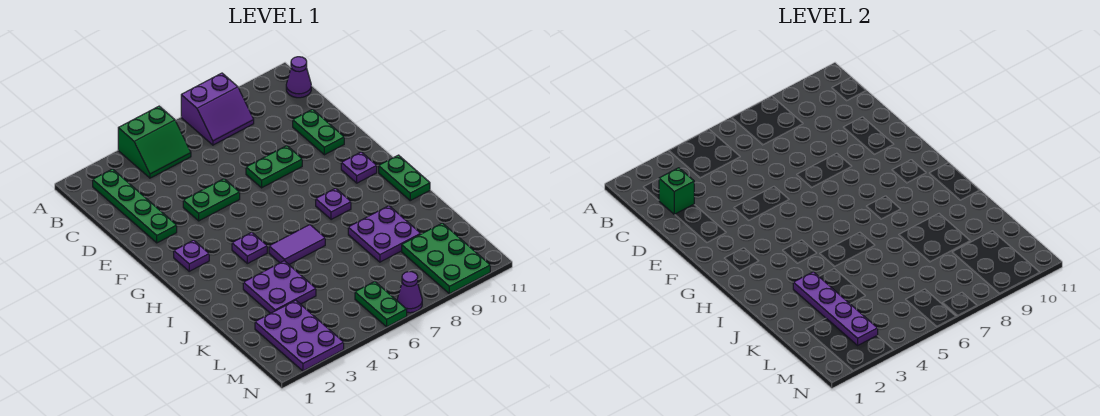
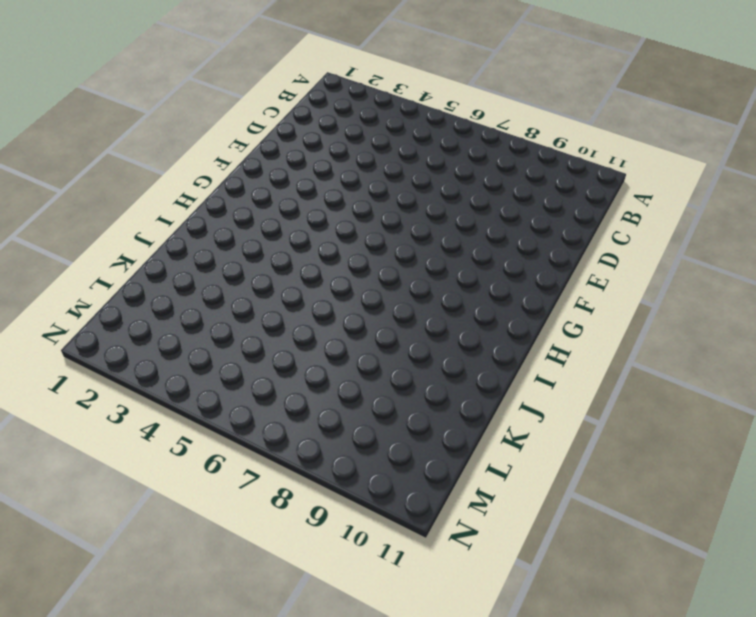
none -> green slope A4:B5 level 1 top A
none -> purple slope A7:B8 level 1 top A
none -> green plate B2:E2 level 1

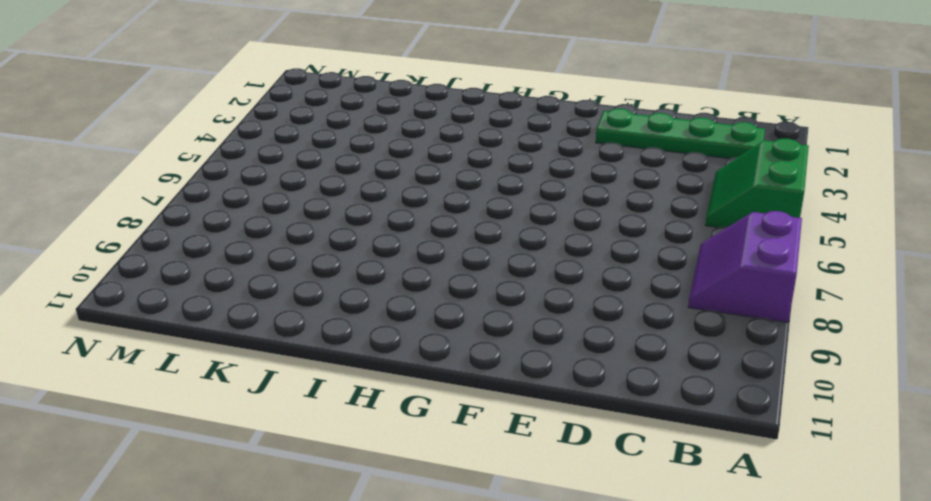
none -> purple cone B11 level 1
none -> green plate D10:E10 level 1
none -> green plate E4:E5 level 1

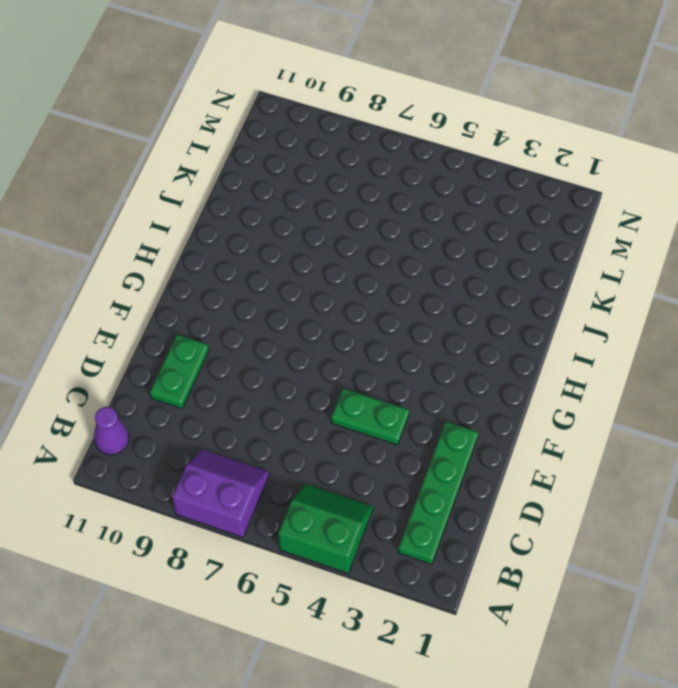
none -> green plate E7:E8 level 1
none -> purple plate G2 level 1
none -> purple plate G10 level 1

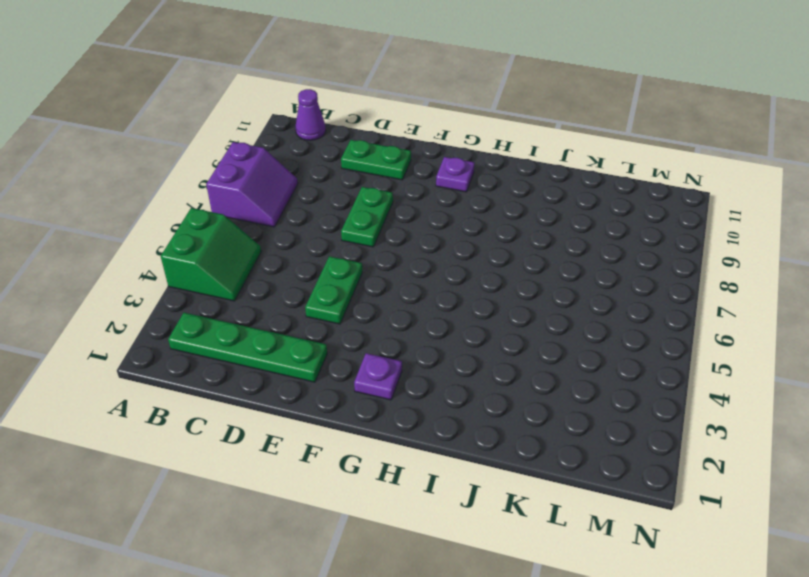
none -> purple plate H4 level 1
none -> purple plate H8 level 1
none -> green plate H11:I11 level 1

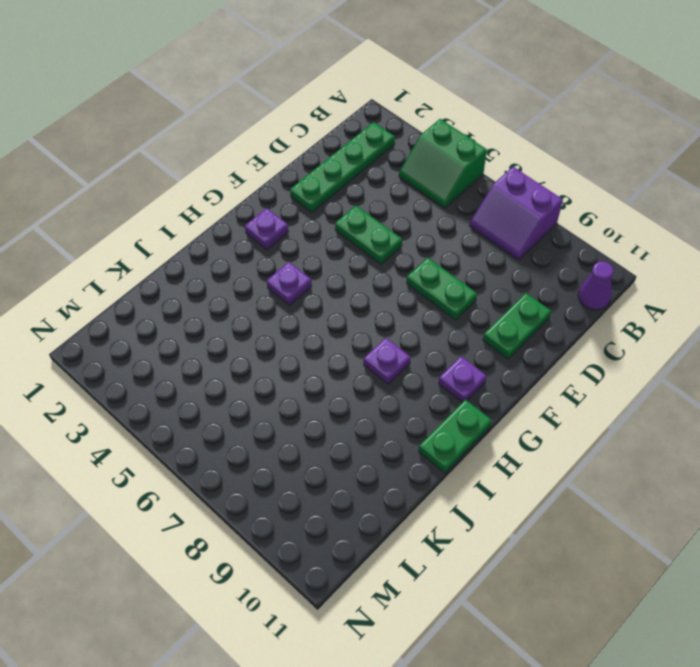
none -> purple tile I5:I6 level 1
none -> purple plate J3:K4 level 1
none -> purple plate J8:K9 level 1

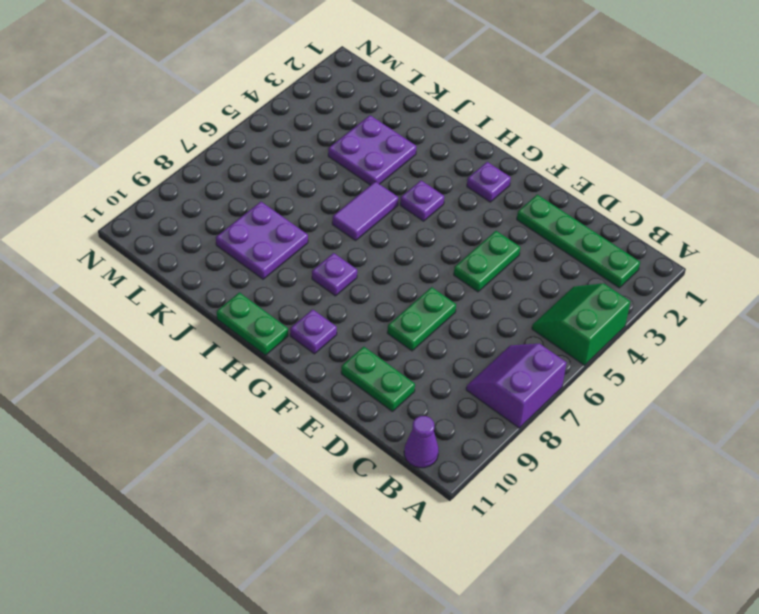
none -> purple plate L2:N3 level 1
none -> green plate L9:N10 level 1
none -> green plate M6:N6 level 1

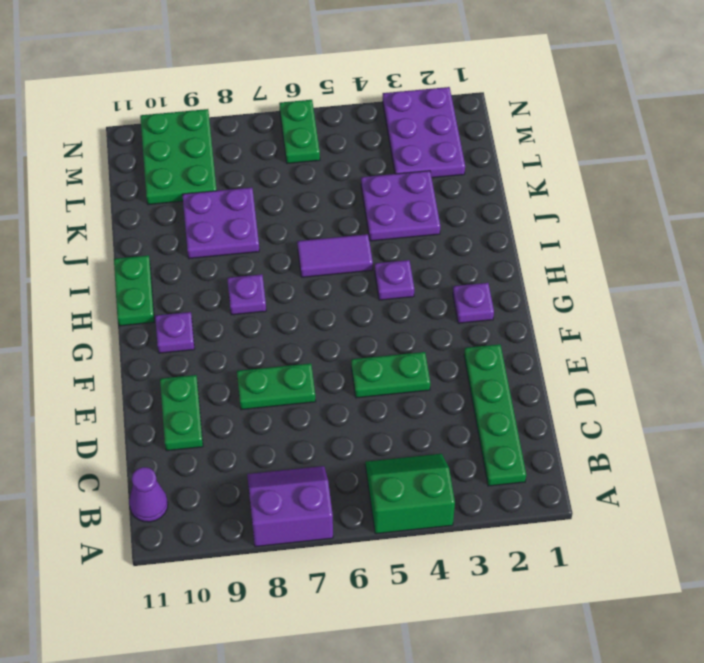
none -> purple cone N7 level 1
none -> green brick C2 level 2
none -> purple plate J3:M3 level 2

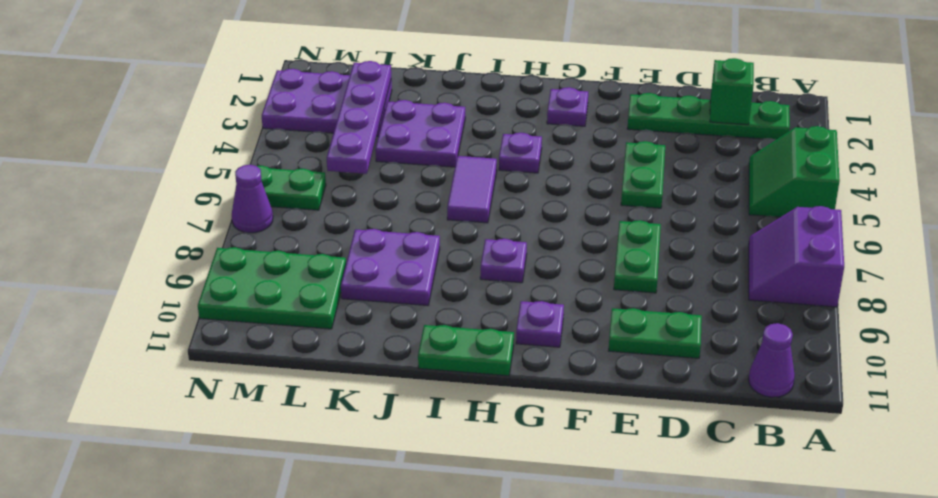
purple plate L2:L5 level 2 -> purple plate J3:M3 level 2

